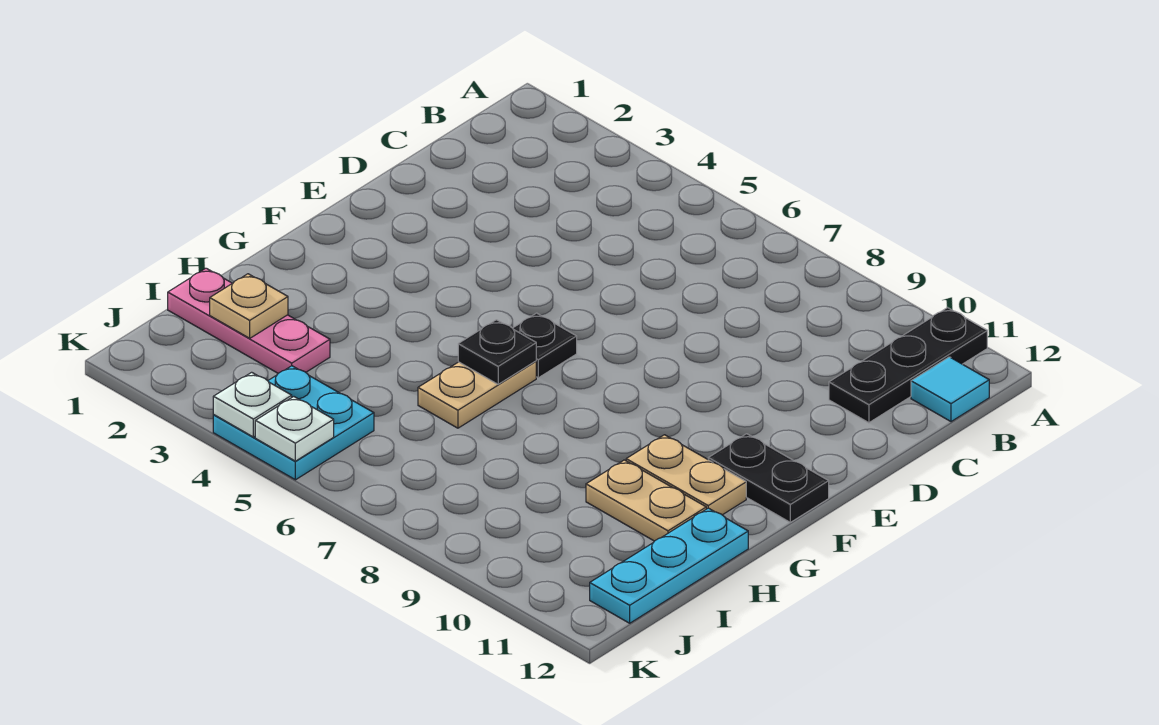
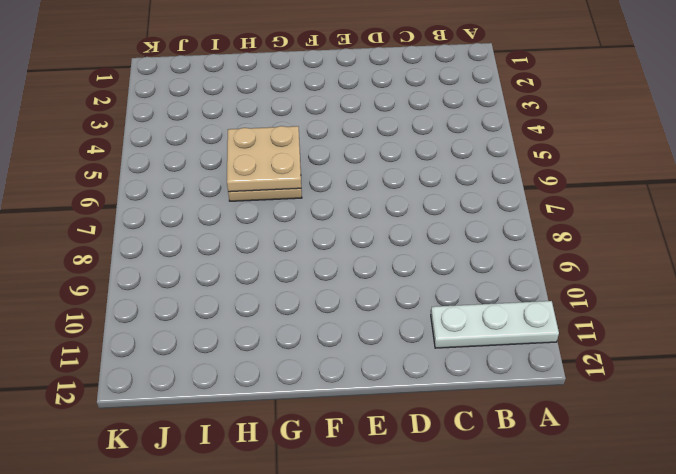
white plate A11:C11 level 1 -> black plate A11:C11 level 1
tan plate G5:H6 level 2 -> black plate G6 level 2
none -> cyan tile B12 level 1
none -> black plate F6 level 1
none -> black plate F11:F12 level 1

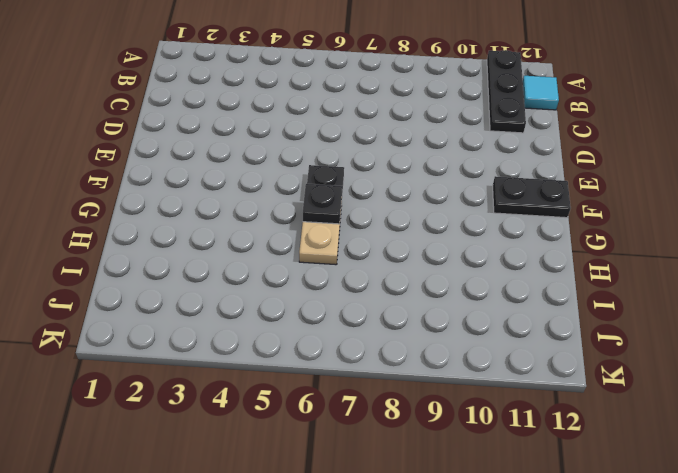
none -> tan plate G10:G11 level 1
none -> tan plate H10:H11 level 1
none -> cyan plate H12:J12 level 1

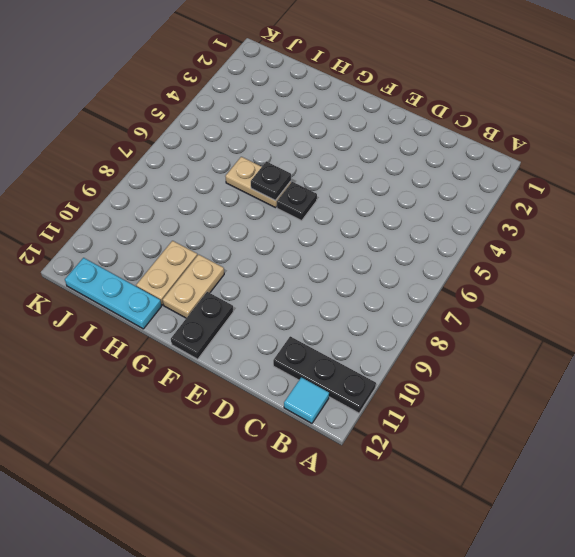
none -> pink plate I1:I3 level 1
none -> cyan plate J4:K5 level 1
none -> tan plate I2 level 2

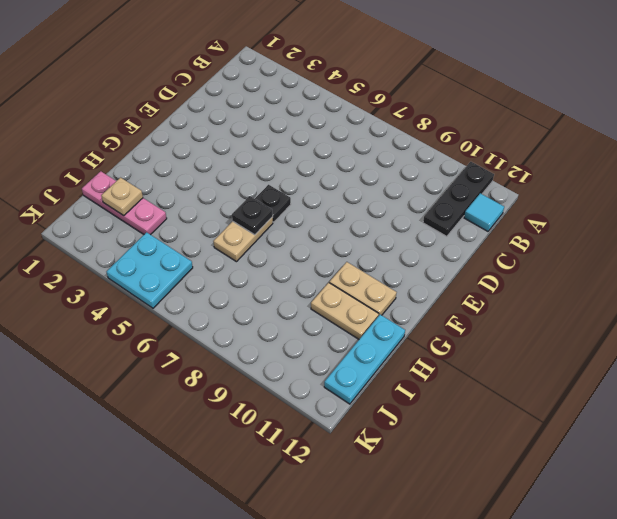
none -> black plate F11:F12 level 1
none -> white plate K4 level 2
none -> white plate K5 level 2

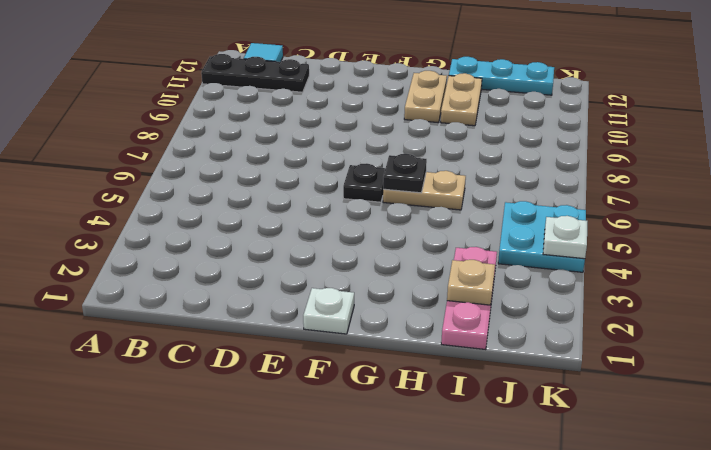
white plate F1 level 1 -> white plate K5 level 2
none -> black plate F11:F12 level 1

